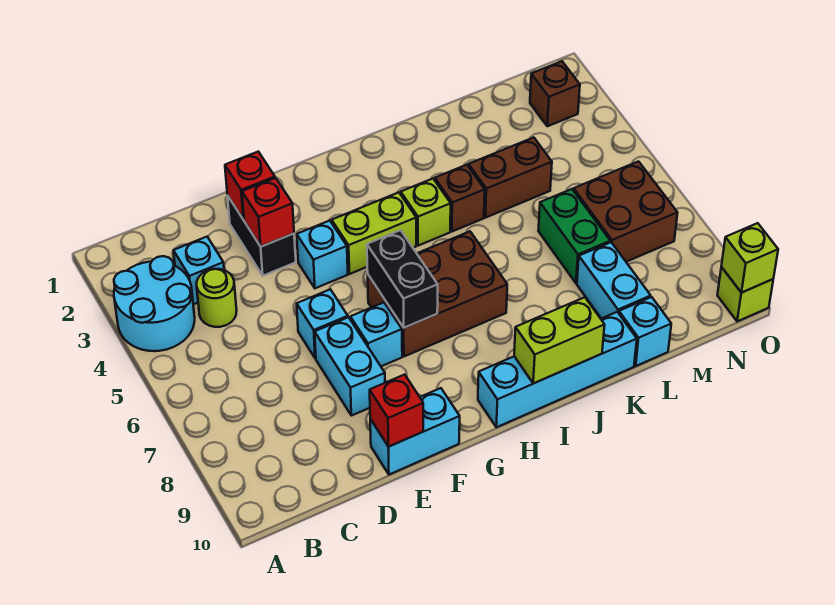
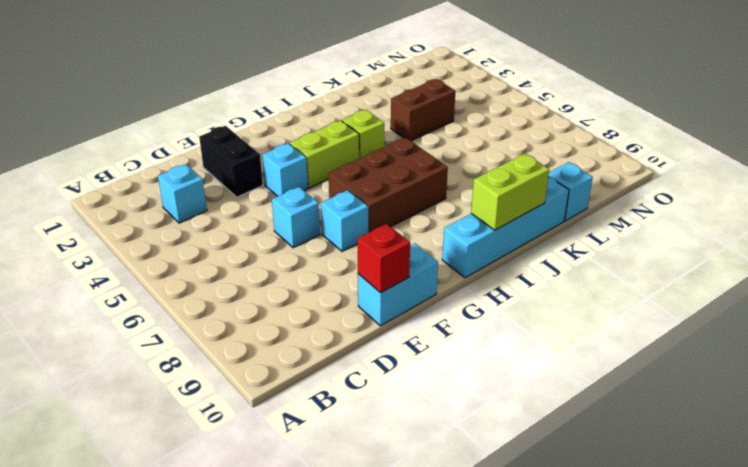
none -> cyan round brick A3:B4 level 1
none -> lime round brick C4 level 1
none -> cyan brick E7:E8 level 1

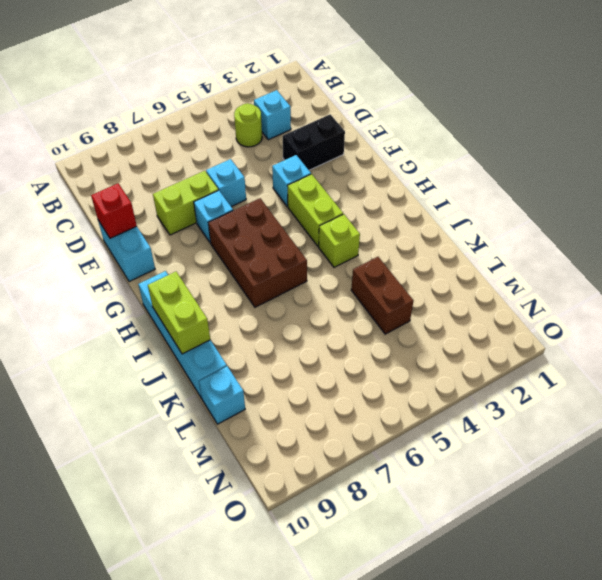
lime brick E7:E8 level 1 -> cyan brick E7:E8 level 1
none -> cyan round brick A3:B4 level 1
none -> brown brick J4 level 1
none -> green brick L6:L7 level 1

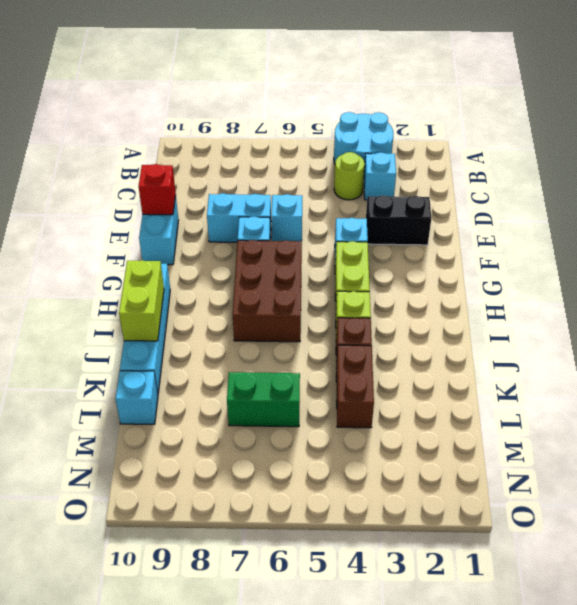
none -> cyan brick L8:L9 level 1
none -> brown brick M6:N7 level 1
none -> brown brick N2 level 1

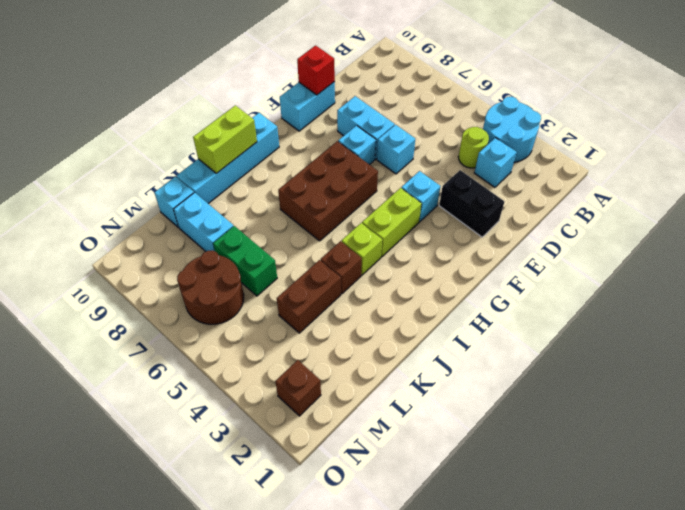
brown round brick M6:N7 level 1 -> brown brick M6:N7 level 1
none -> lime brick O10 level 1
none -> red brick E2 level 2
none -> red brick E3 level 2

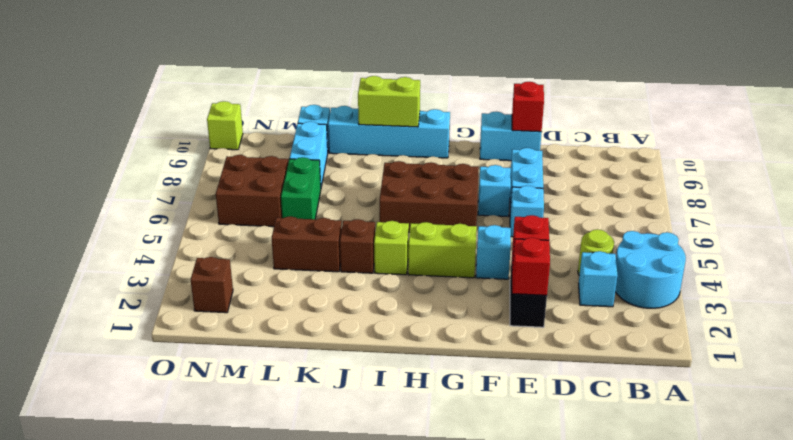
none -> black brick G6:G7 level 2
none -> lime brick O10 level 2

